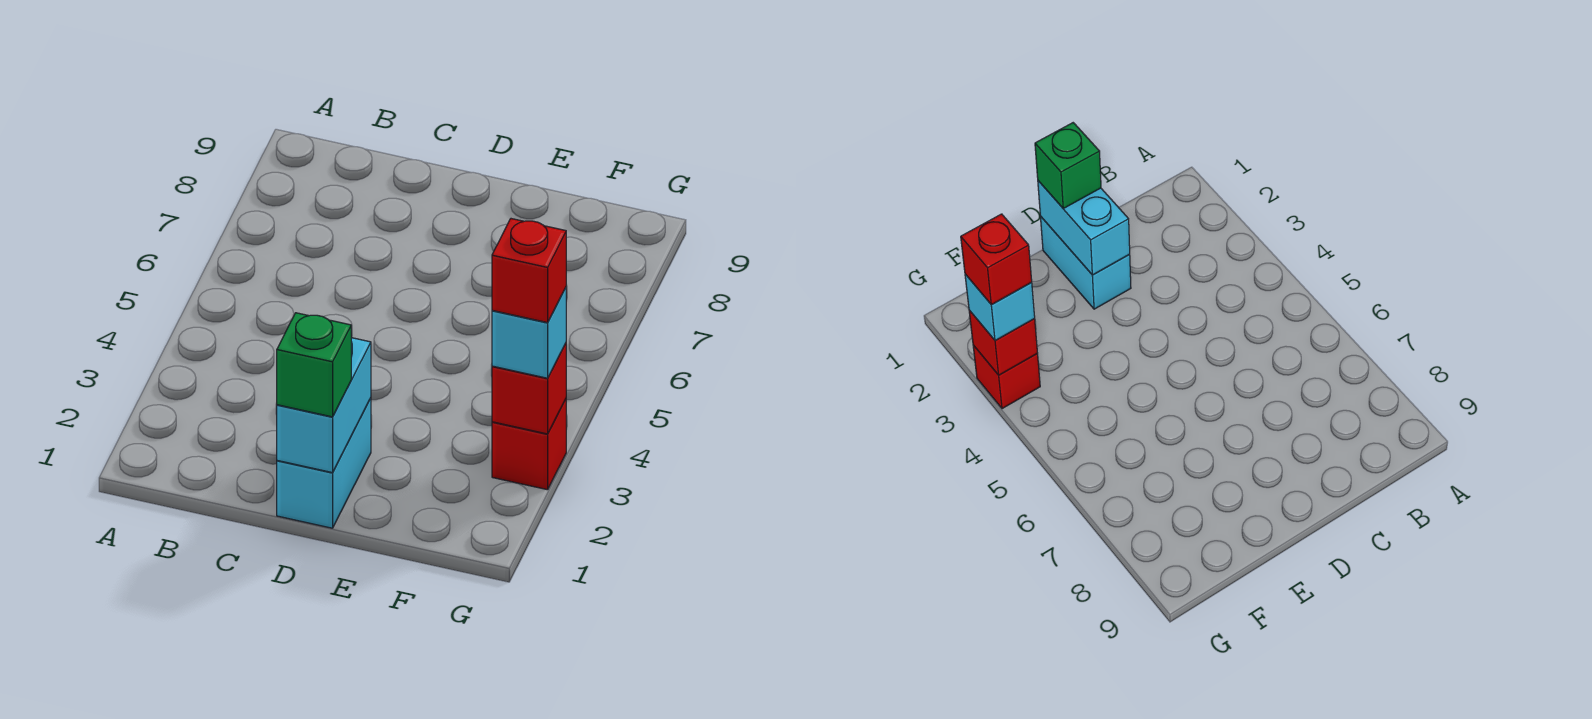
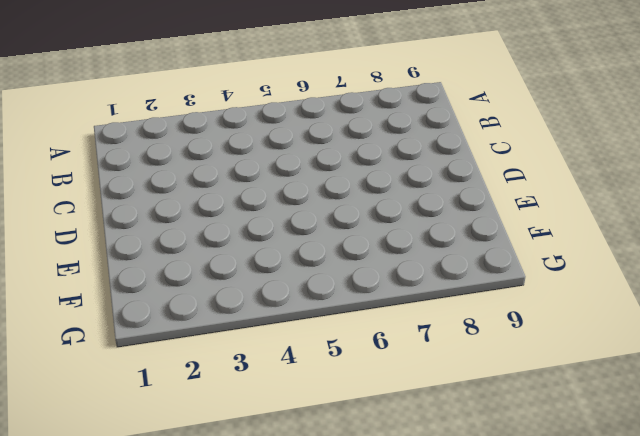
none -> cyan brick D1:D2 level 1
none -> red brick G3 level 1

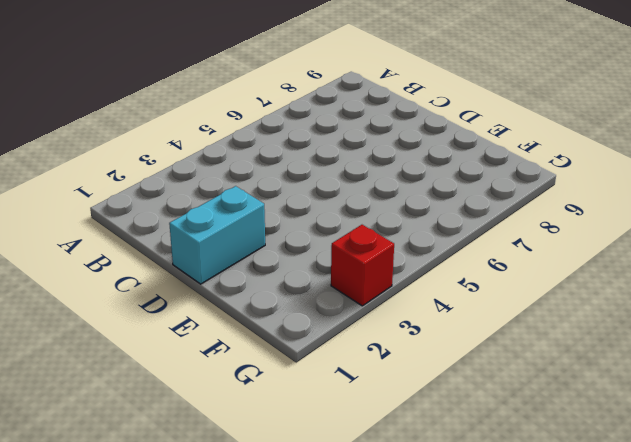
none -> cyan brick D1:D2 level 2
none -> red brick G3 level 2

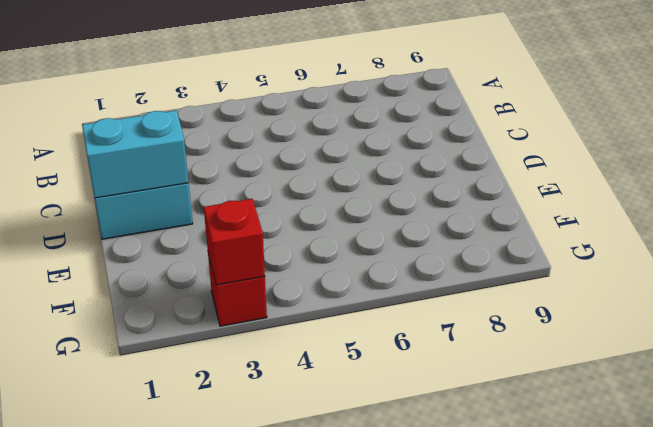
none -> green brick D1 level 3
none -> cyan brick G3 level 3

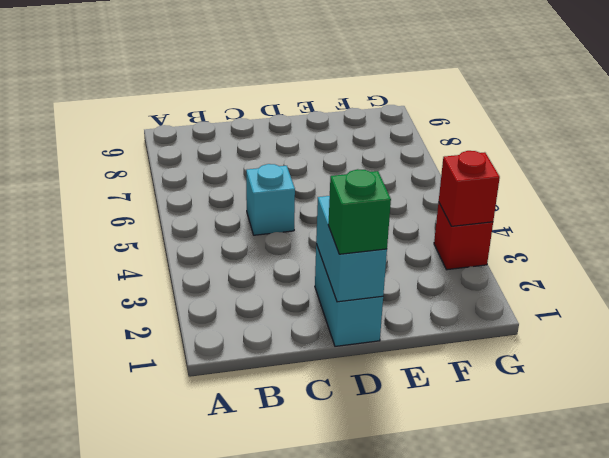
cyan brick C5 level 1 -> cyan brick G3 level 3
none -> red brick G3 level 4

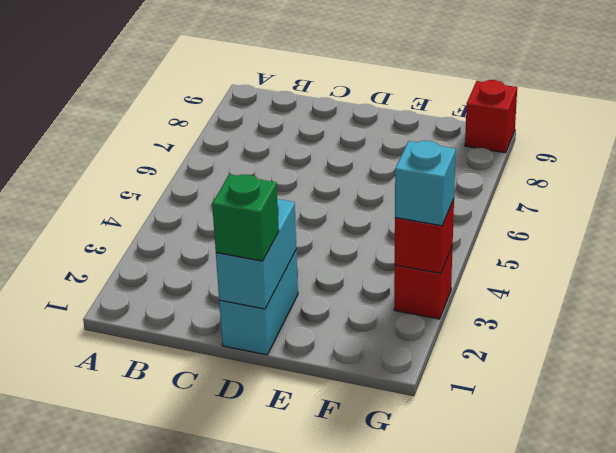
red brick G9 level 1 -> red brick G3 level 4

